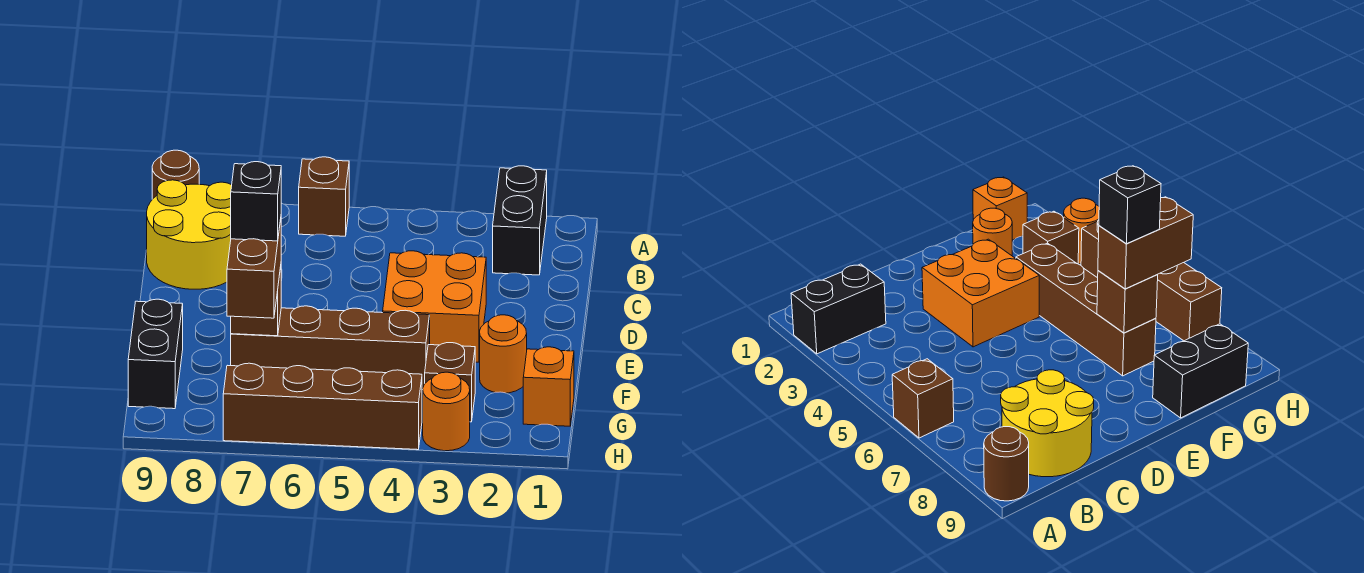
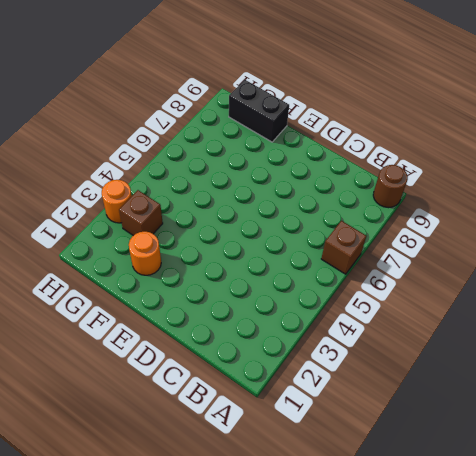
none -> black brick A2:B2 level 1
none -> yellow round brick B8:C9 level 1
none -> orange brick D3:E4 level 1

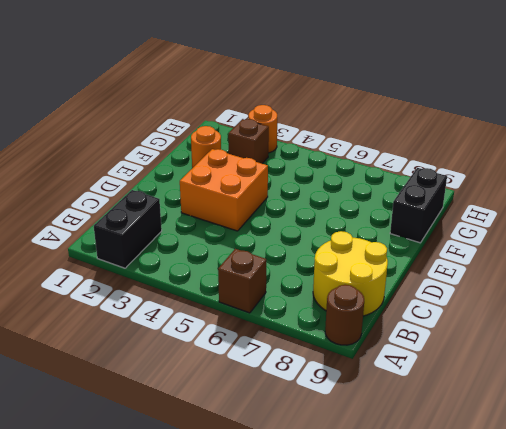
none -> brown brick F4:F7 level 1
none -> orange brick G1 level 1
none -> brown brick H4:H7 level 1

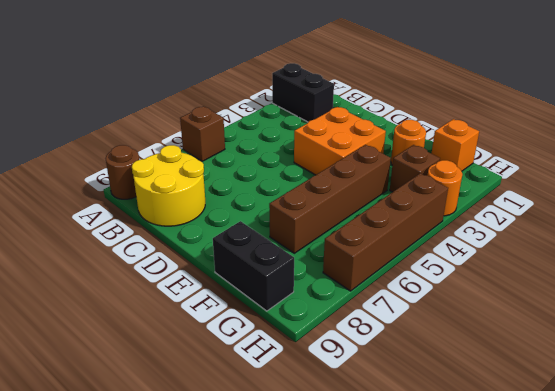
none -> brown brick F7 level 2
none -> brown brick F7:G7 level 3
none -> black brick F7 level 4

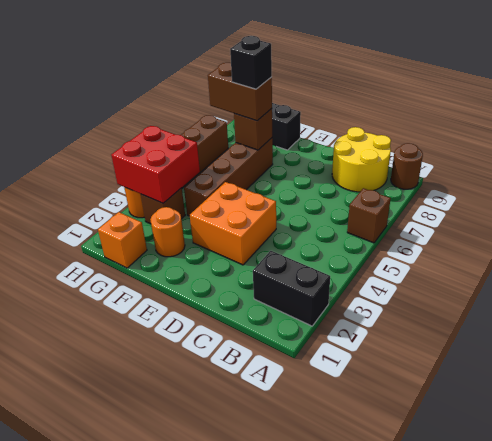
red brick G3:H4 level 2 -> none

